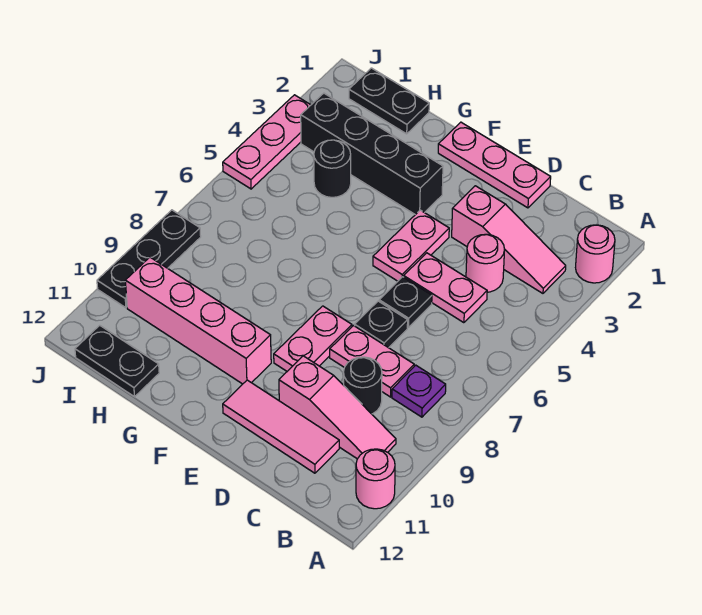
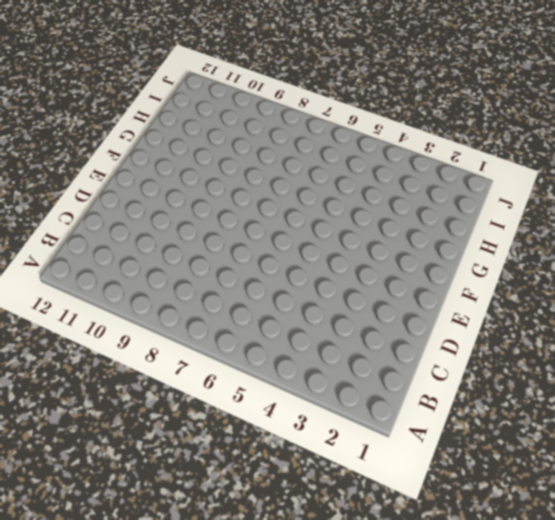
none -> pink round brick A2 level 1
none -> pink round brick A11 level 1
none -> pink slope B3:D3 level 1 top D

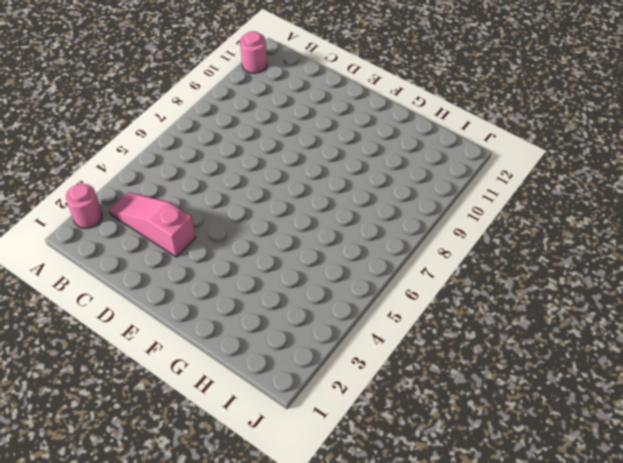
none -> purple plate B8 level 1
none -> pink slope B10:D10 level 1 top D
none -> pink round brick C4 level 1

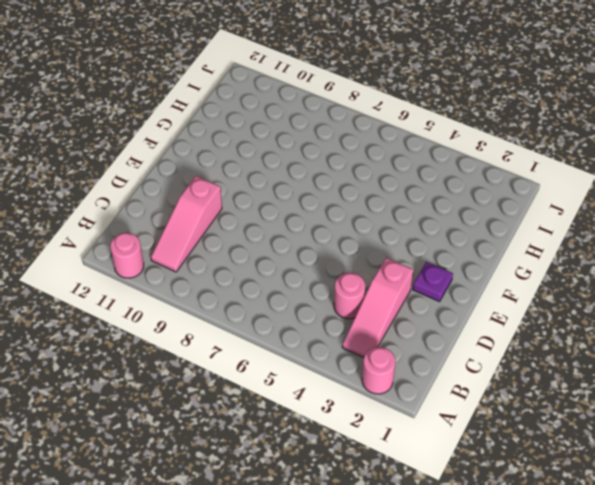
purple plate E2 level 1 -> purple plate B8 level 1
none -> pink plate C5:D5 level 1
none -> pink plate C8:D8 level 1
none -> black round brick C9 level 1

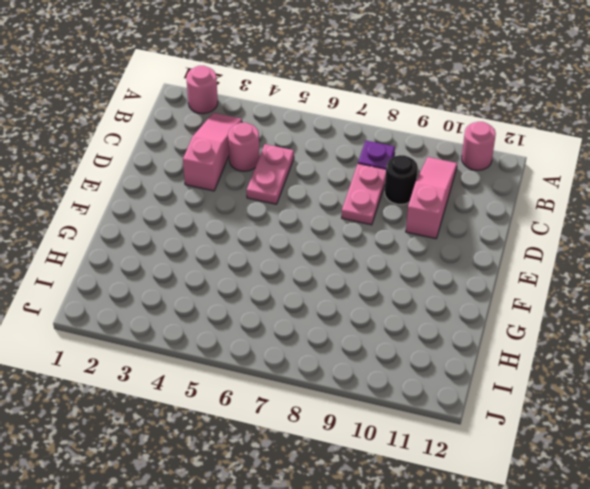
none -> pink tile C11:E11 level 1
none -> pink plate D1:F1 level 1
none -> black plate D6 level 1

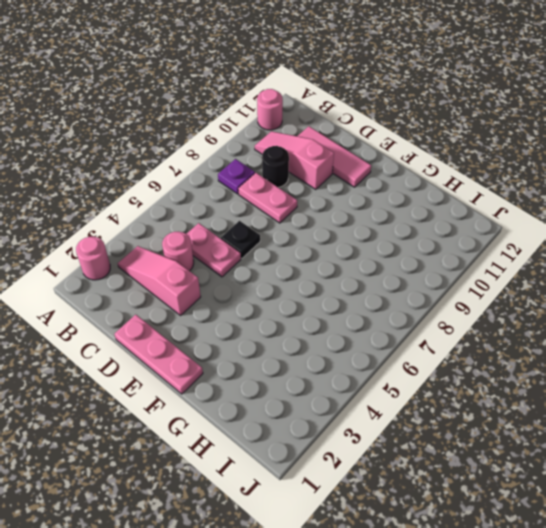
none -> black plate D7 level 1
none -> pink plate E4:E5 level 1
none -> pink plate E8:E9 level 1

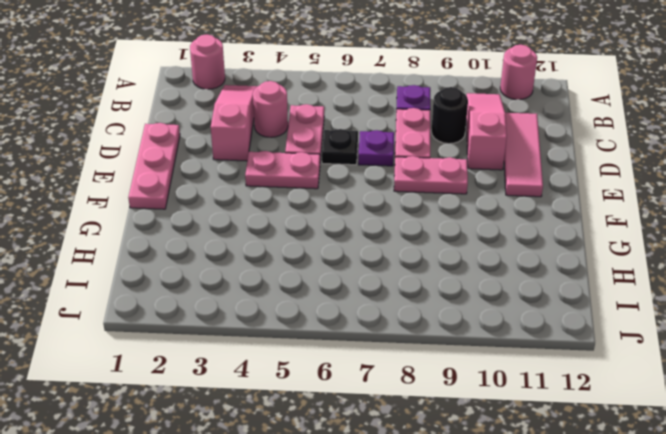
purple plate D7 level 1 -> black plate D7 level 1
none -> black brick F3:I3 level 1
none -> pink brick F10:I10 level 1
none -> black plate H1:I1 level 1

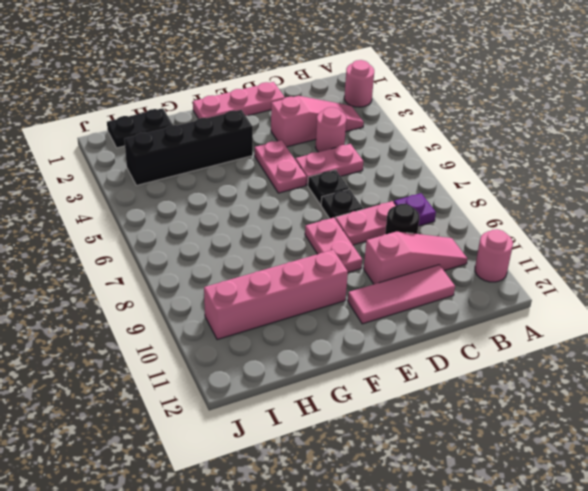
none -> black round brick H4 level 1
none -> black plate H12:I12 level 1
none -> pink plate J3:J5 level 1

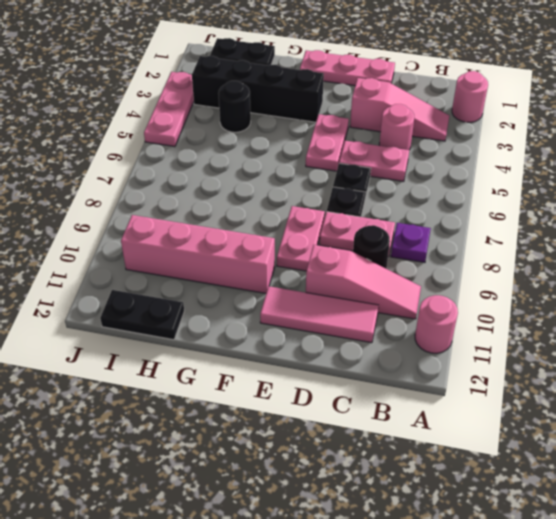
none -> black plate J8:J10 level 1

